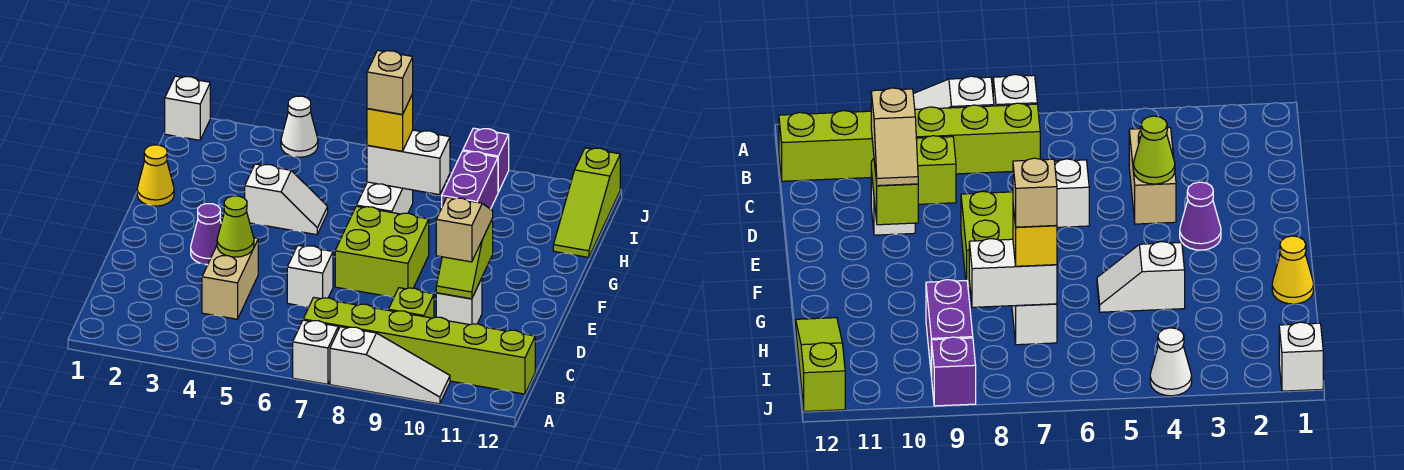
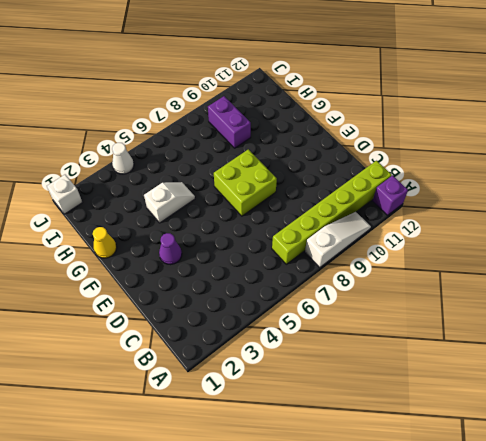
purple brick A12 level 1 -> purple brick J9 level 1
none -> white brick A7 level 1
none -> tan brick C4:D4 level 1
none -> lime brick C9 level 1

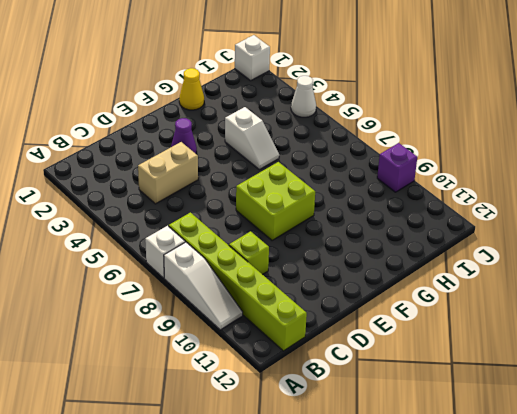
none -> white brick D6 level 1
none -> white brick D10 level 1
none -> white brick G7:H7 level 1

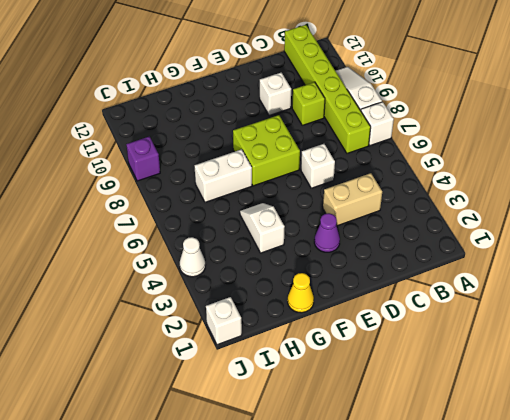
none -> purple brick H9:I9 level 1
none -> lime slope H12:J12 level 1 top J
none -> lime cone D4 level 2

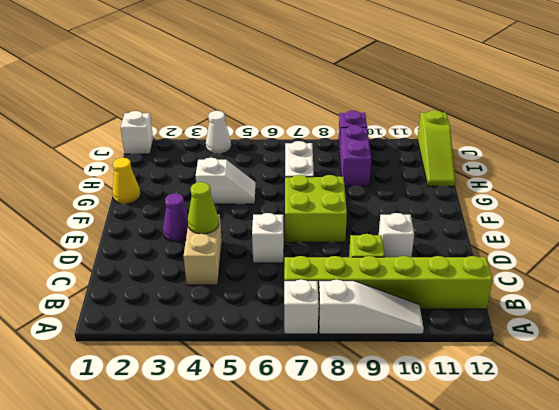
none -> lime slope D10:E10 level 2 top E
none -> white brick H7:H8 level 2
none -> tan slope D10:E10 level 3 top D

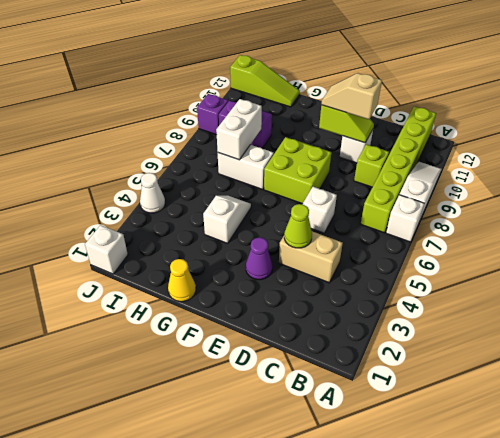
none -> yellow brick H7 level 3
none -> tan brick H7 level 4

